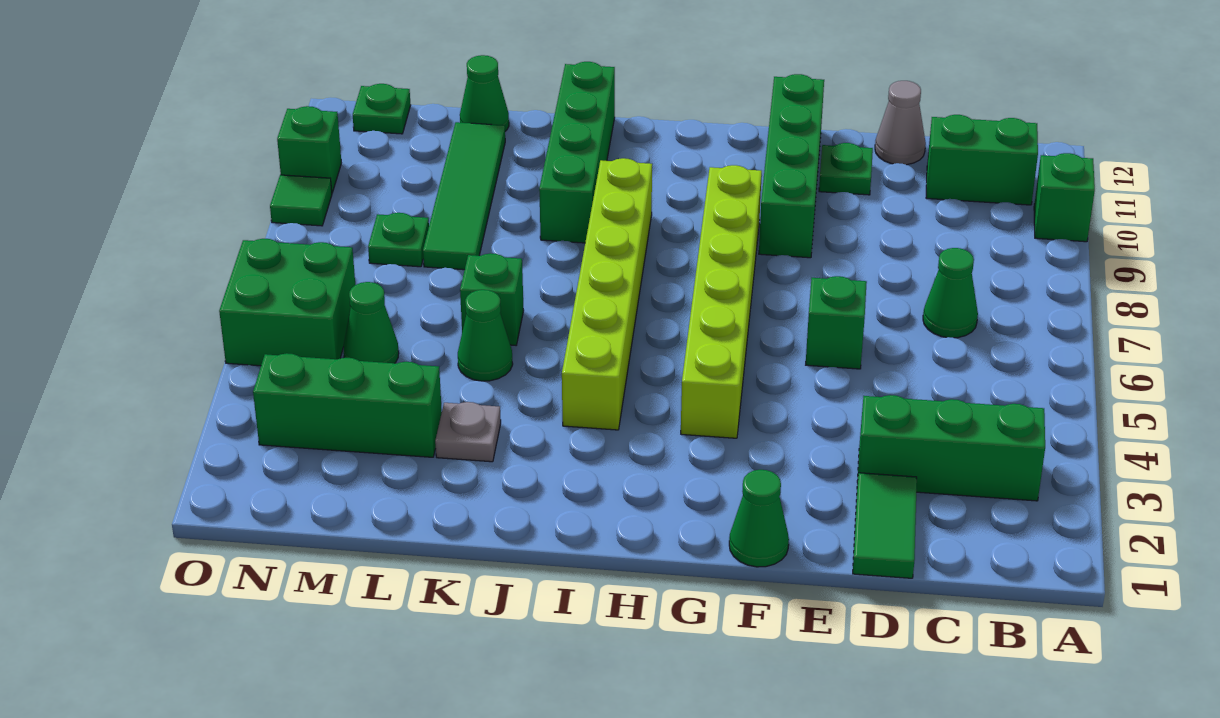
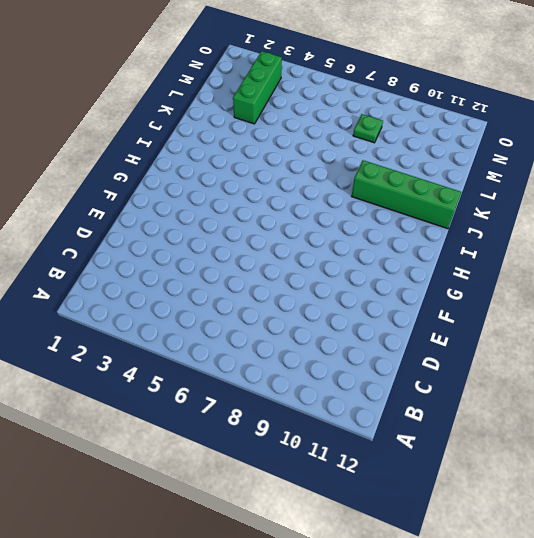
none -> green brick A10 level 1
none -> green brick B3:D3 level 1
none -> green brick B11:C11 level 1

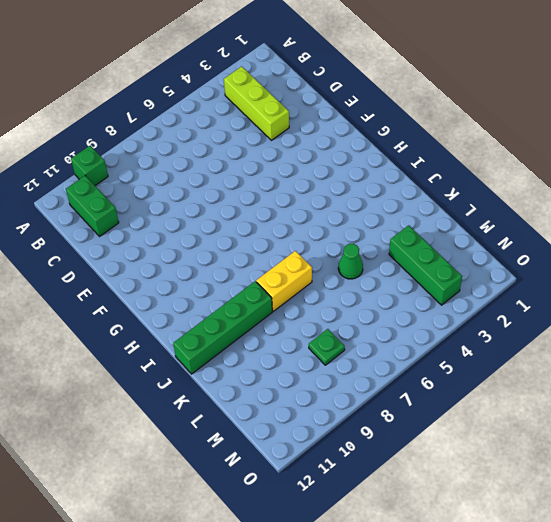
lime brick B3:D3 level 1 -> green brick B3:D3 level 1
yellow brick J7:J8 level 1 -> none
none -> green cone C7 level 1
none -> green tile D1:D2 level 1
none -> grey cone D12 level 1

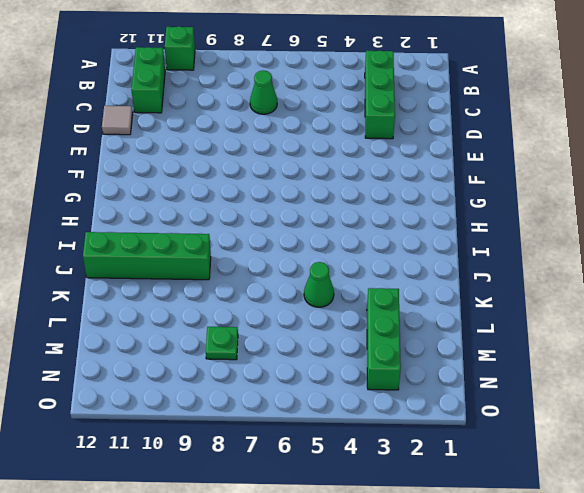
grey tile D12 level 1 -> grey cone D12 level 1
none -> green tile D1:D2 level 1
none -> green brick E6 level 1
none -> green plate E11 level 1

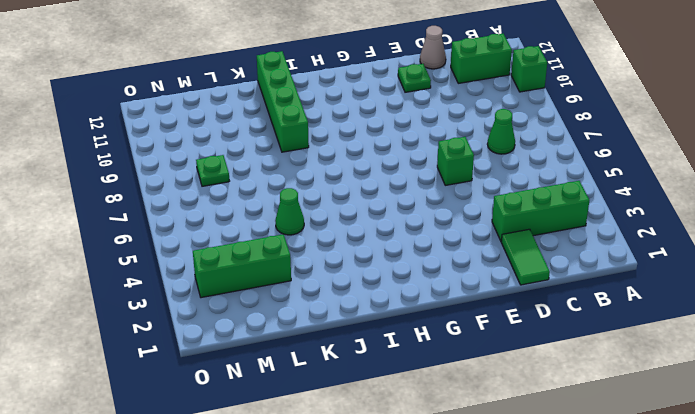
none -> green cone F1 level 1
none -> green brick F9:F12 level 1
none -> lime brick G4:G9 level 1

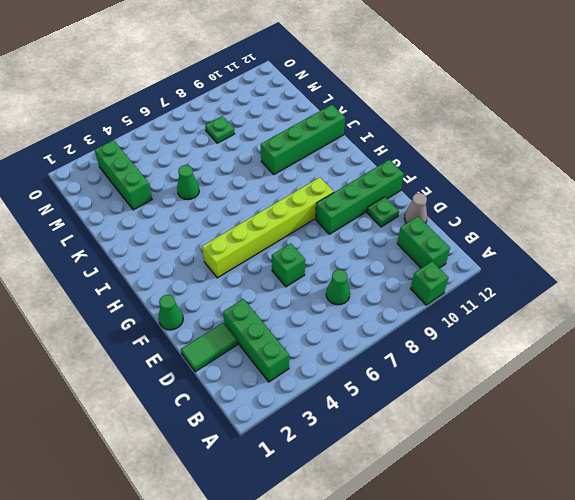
none -> lime brick I4:I9 level 1
none -> grey plate K3 level 1
none -> green brick K6 level 1

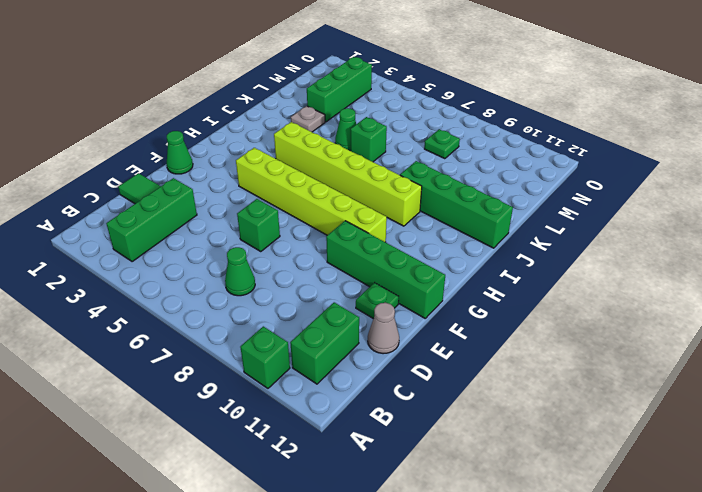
none -> green tile L8:L11 level 1
none -> green cone L12 level 1
none -> green cone M5 level 1

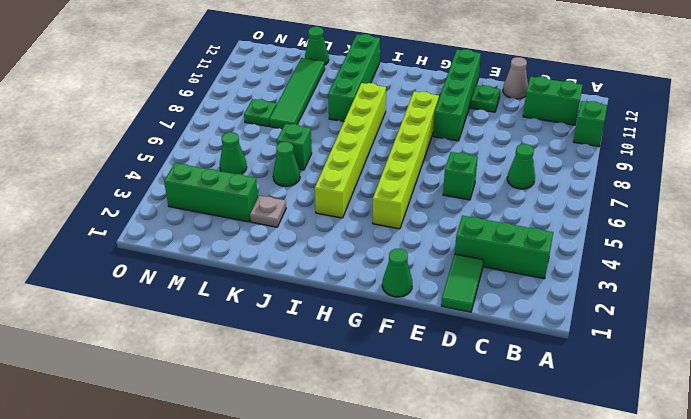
none -> green brick N5:O6 level 1
none -> green plate N12 level 1
none -> green tile O9 level 1

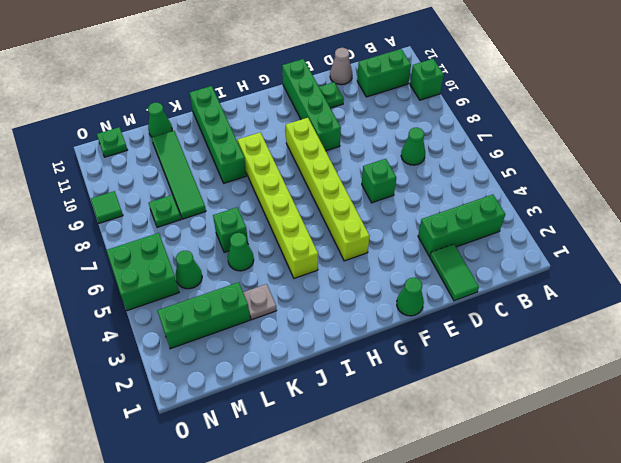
none -> green brick O10 level 1

